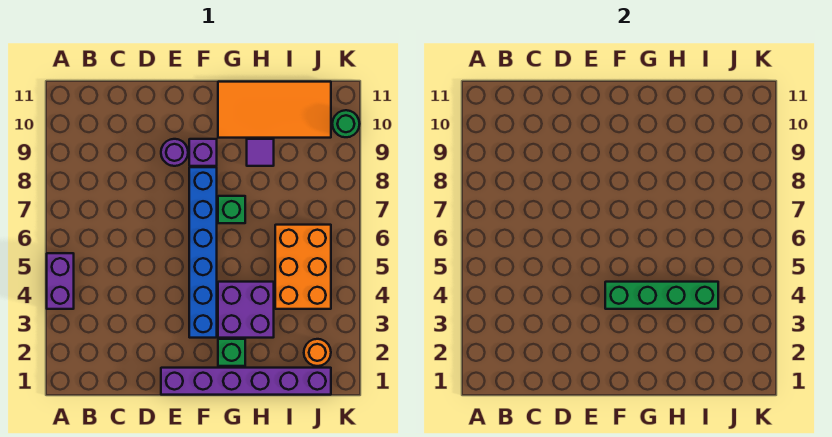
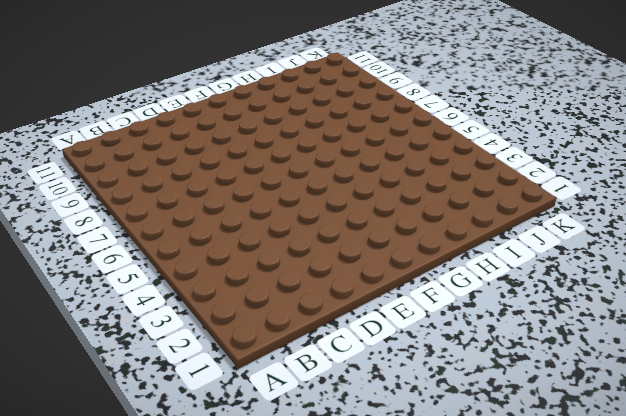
none -> purple brick A4:A5 level 1
none -> purple brick E1:J1 level 1
none -> purple round brick E9 level 1

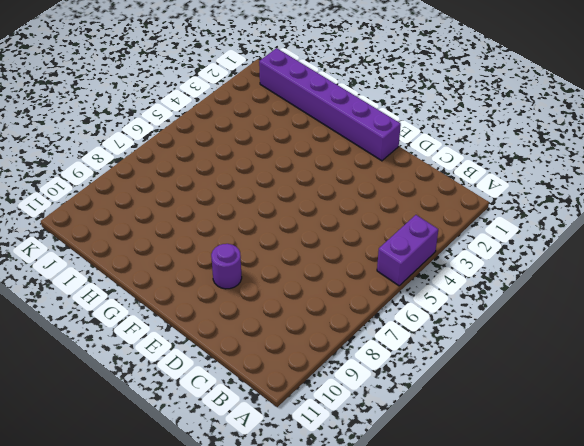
none -> blue brick F3:F8 level 1
none -> purple brick F9 level 1
none -> green brick G2 level 1

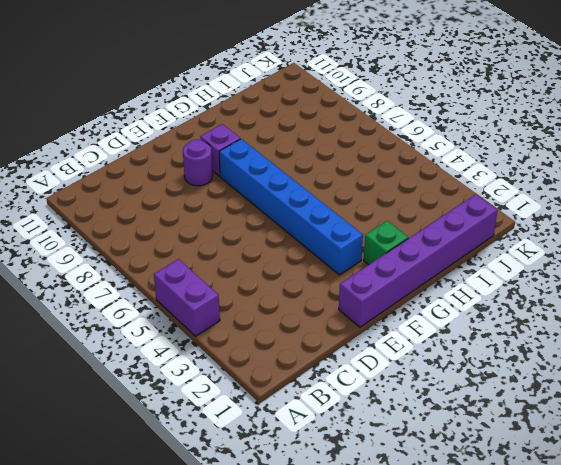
none -> purple brick G3:H4 level 1
none -> green brick G7 level 1
none -> orange tile G10:J11 level 1

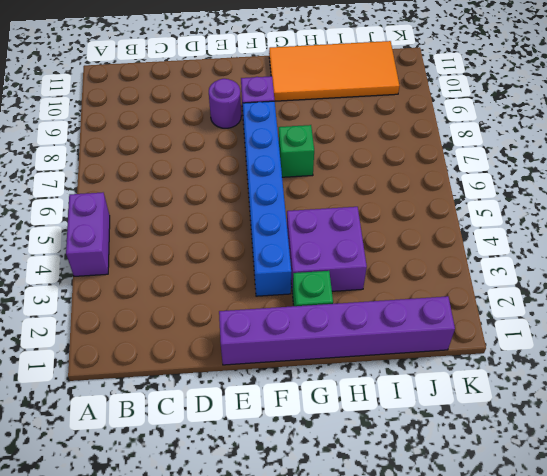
none -> purple tile H9 level 1
none -> orange brick I4:J6 level 1
none -> orange round brick J2 level 1

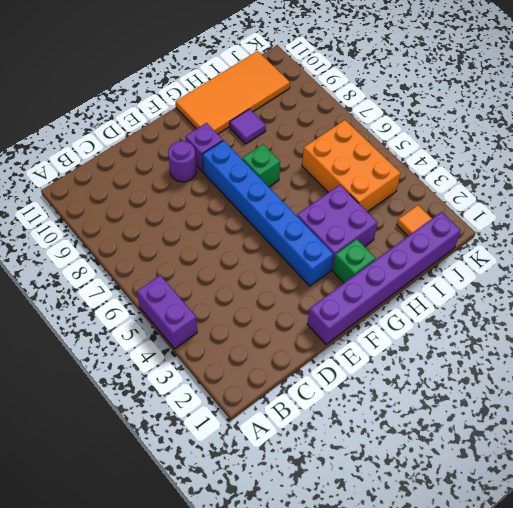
orange tile J2 level 1 -> orange round brick J2 level 1
none -> green round brick K10 level 1
none -> green brick F4:I4 level 2

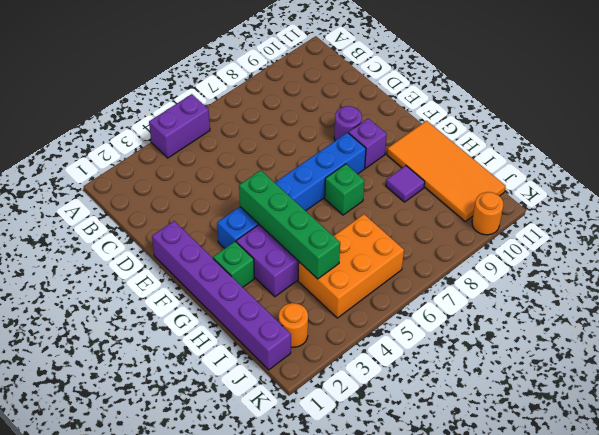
orange round brick K10 level 1 -> green round brick K10 level 1

